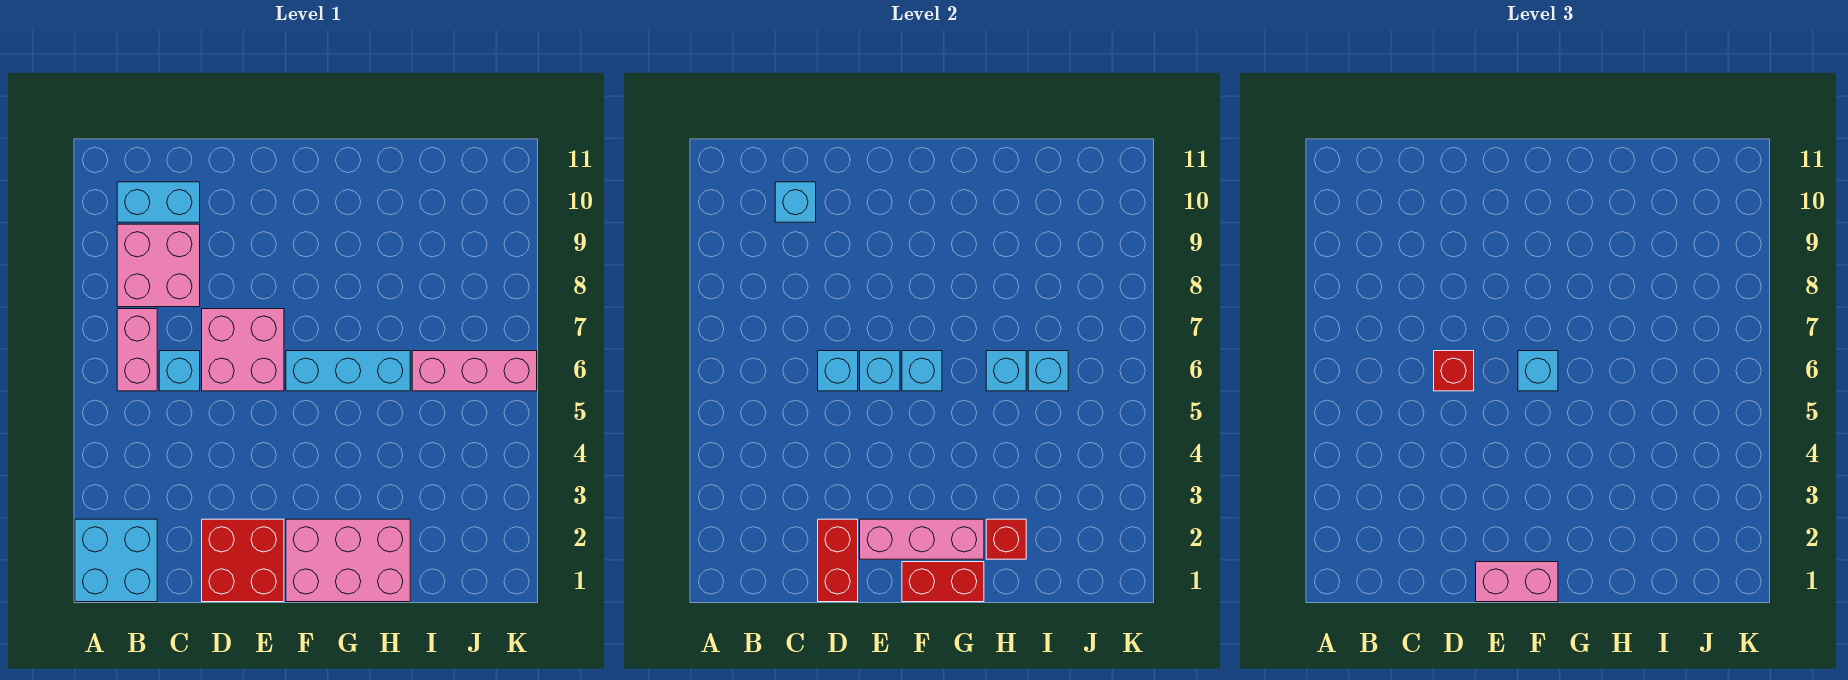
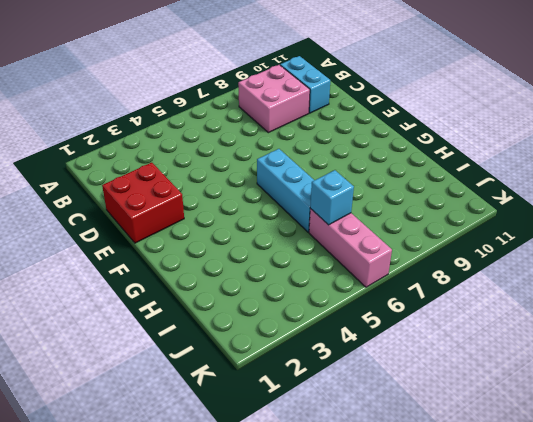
none -> cyan brick A1:B2 level 1
none -> pink brick B6:B7 level 1
none -> cyan brick C6 level 1

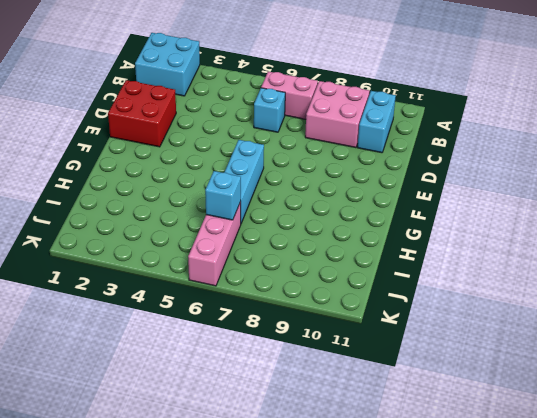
none -> pink brick D6:E7 level 1
none -> pink brick F1:H2 level 1
none -> cyan brick C10 level 2

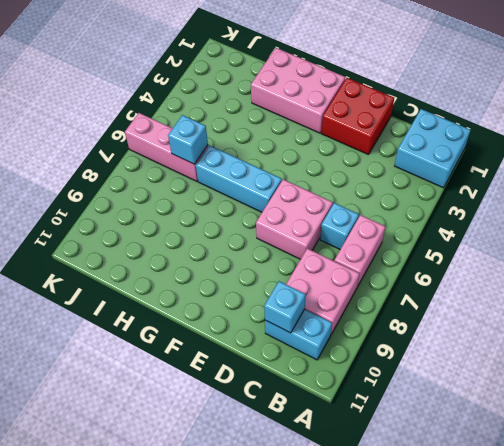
none -> red brick D1:D2 level 2
none -> cyan brick D6 level 2
none -> pink brick E2:G2 level 2

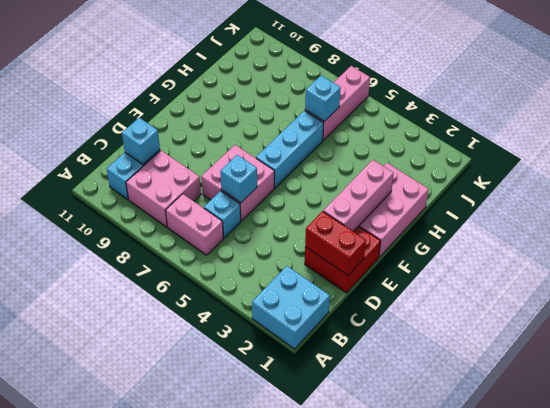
none -> cyan brick E6 level 2
none -> red brick F1:G1 level 2
none -> cyan brick F6 level 2

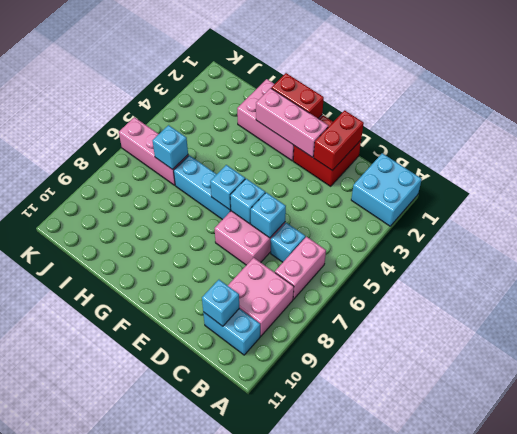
none -> red brick H2 level 2
none -> cyan brick H6 level 2
none -> red brick D6 level 3

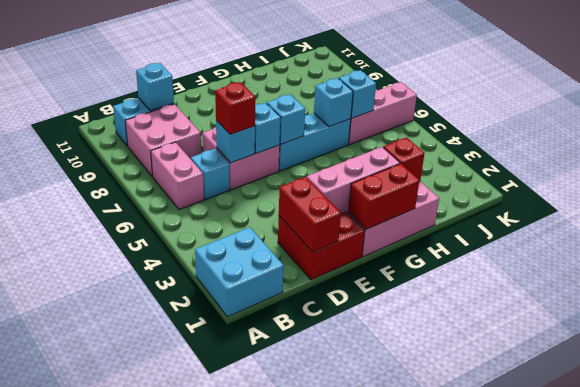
none -> pink brick E1:F1 level 3
none -> cyan brick F6 level 3

